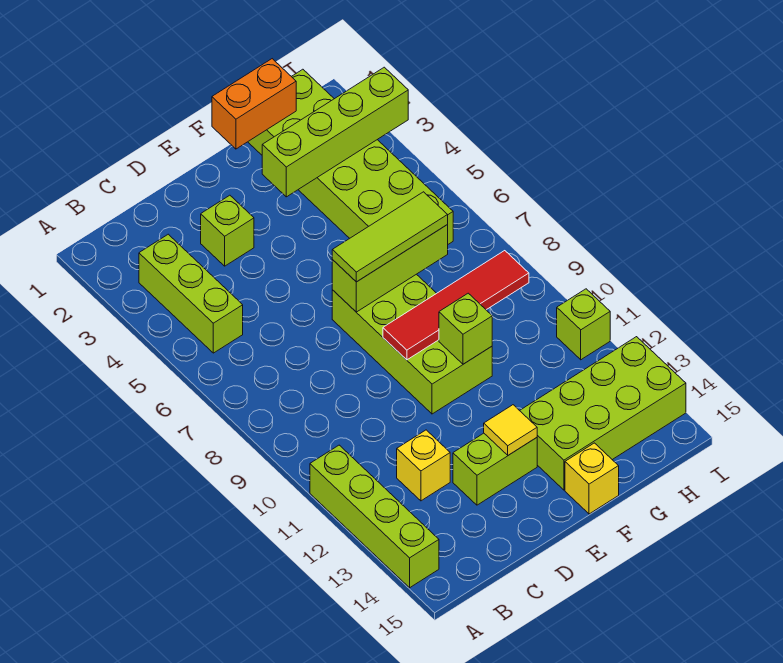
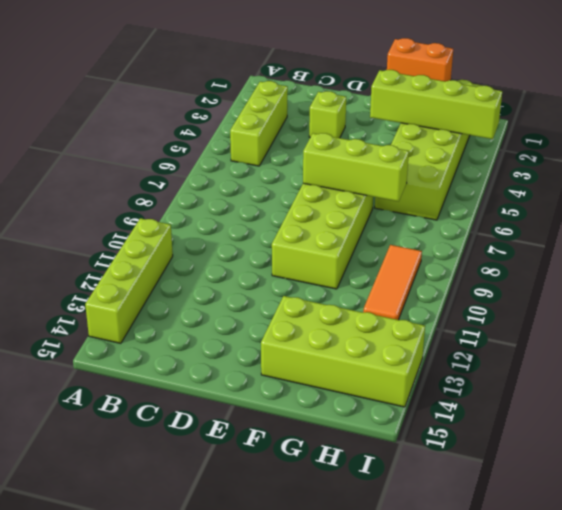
orange tile H9:H11 level 1 -> none
none -> yellow brick C12 level 1
none -> lime brick D13:E13 level 1
none -> yellow brick F15 level 1

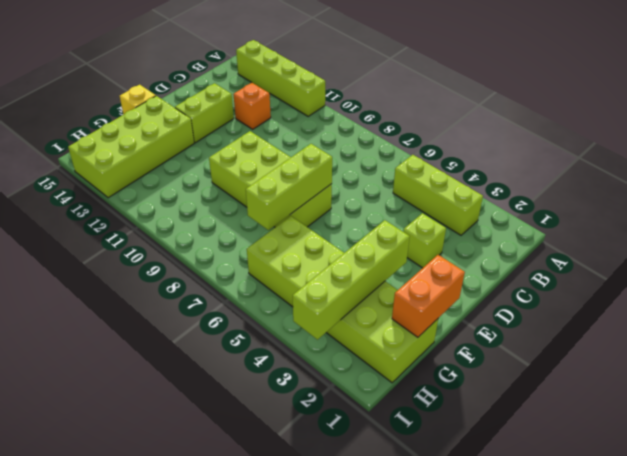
orange brick C12 level 1 -> yellow brick C12 level 1
none -> lime brick I11 level 1
none -> red tile E9:H9 level 2
none -> yellow tile E13 level 2

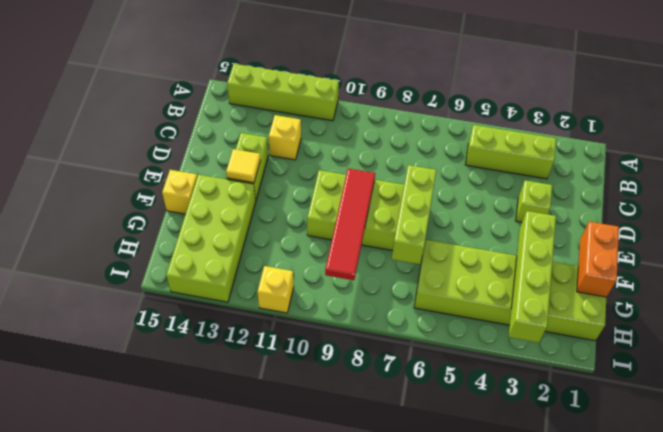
yellow brick I11 level 1 -> lime brick I11 level 1
none -> lime brick F10 level 2
none -> lime tile E7:G7 level 3

